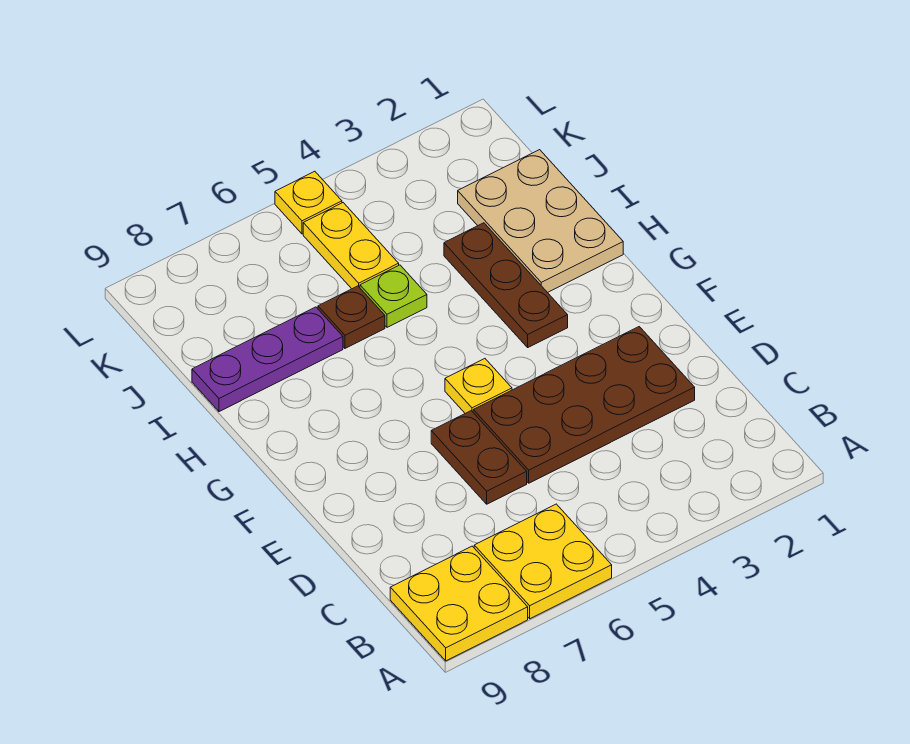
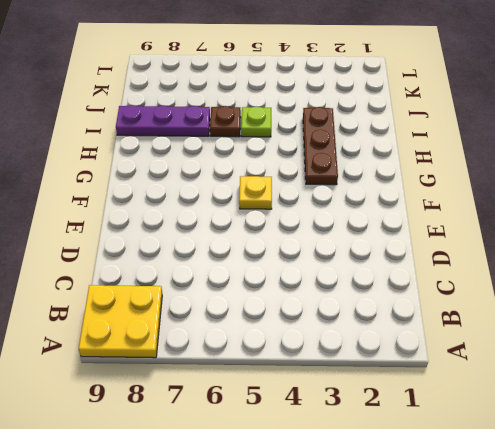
none -> yellow plate A6:B7 level 1
none -> brown plate D2:E5 level 1
none -> brown plate D6:E6 level 1

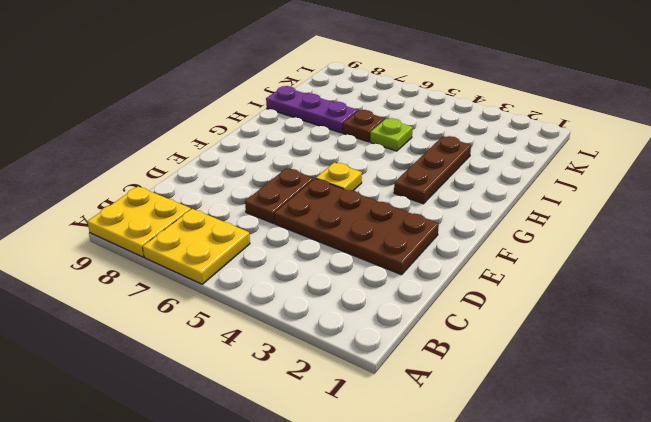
none -> tan plate H1:J2 level 1
none -> yellow plate J5:K5 level 1
none -> yellow plate L5 level 1

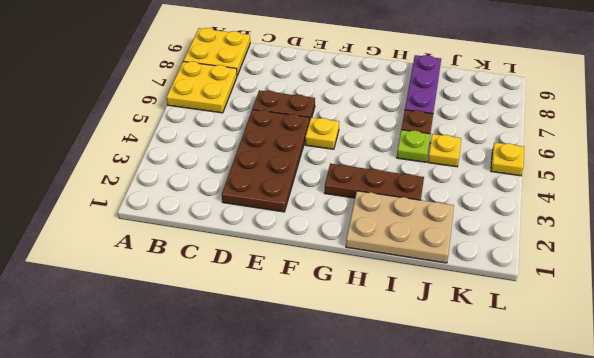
yellow plate J5 level 1 -> yellow plate J5:K5 level 1

